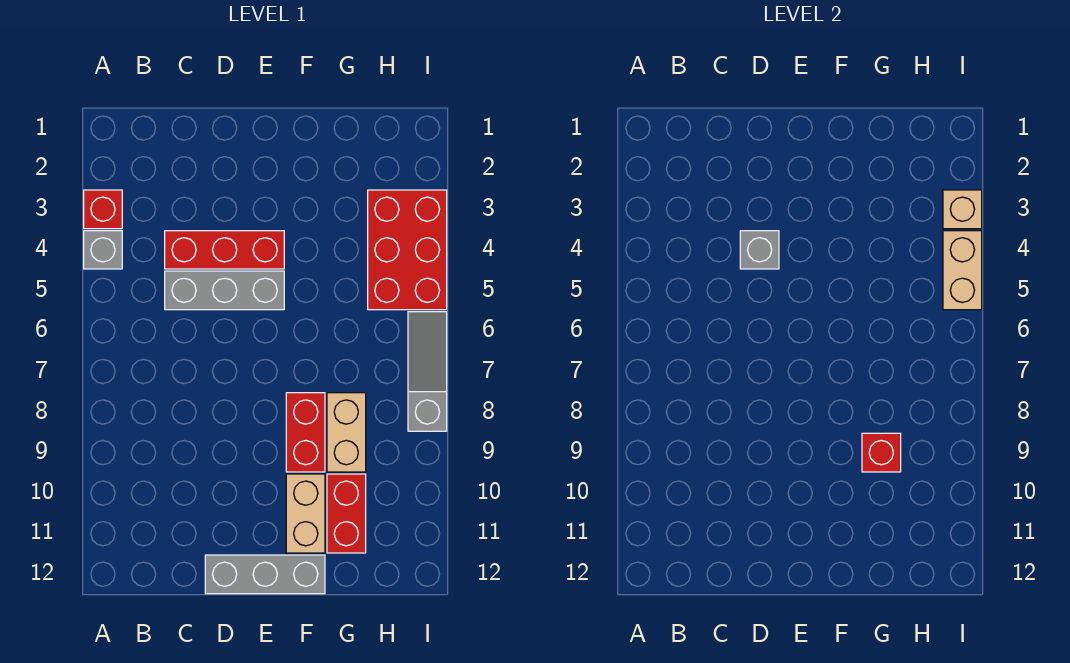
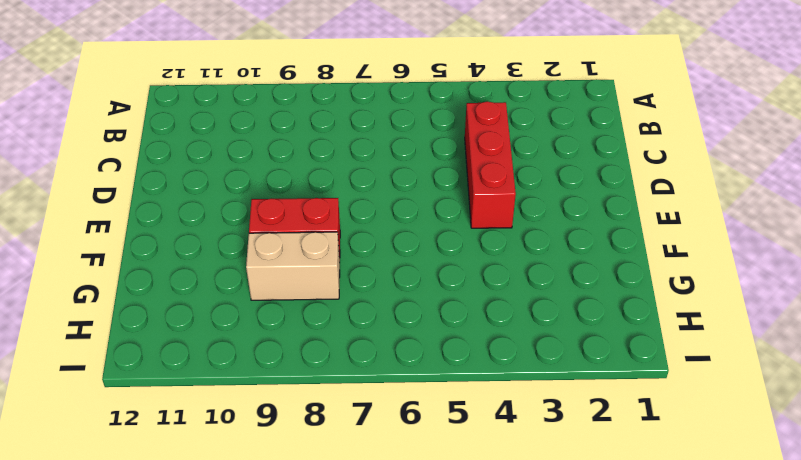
none -> red brick A3 level 1
none -> grey brick A4 level 1
none -> grey brick C5:E5 level 1

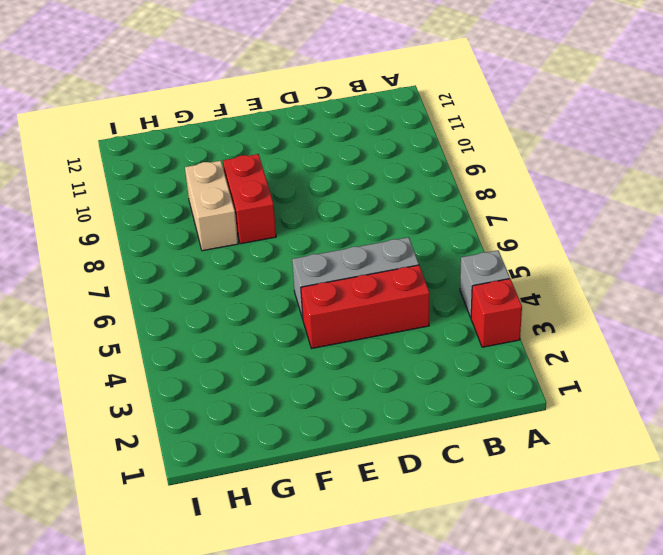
none -> grey brick D12:F12 level 1
none -> tan brick F10:F11 level 1
none -> red brick G10:G11 level 1

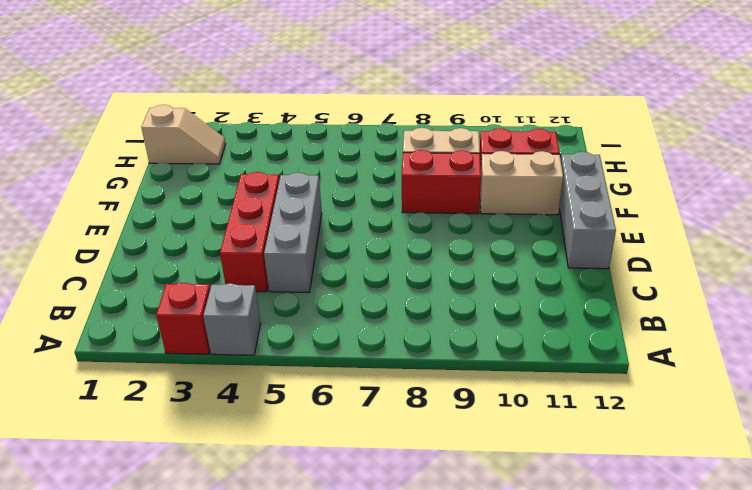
tan slope H1:H2 level 1 top 1 -> none
none -> red brick H3:I5 level 1
none -> grey slope I6:I8 level 1 top 8
none -> grey brick D4 level 2

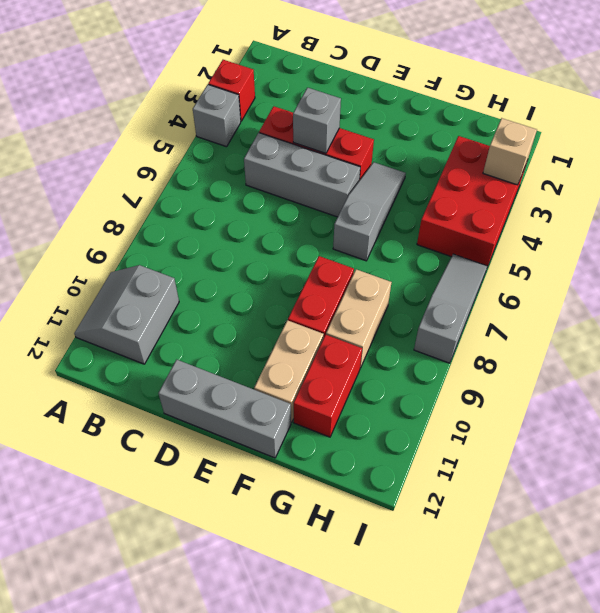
grey slope A10:B11 level 1 top B -> none
grey slope F4:F6 level 1 top 6 -> none
none -> red brick G9 level 2
none -> tan brick I4:I5 level 2

